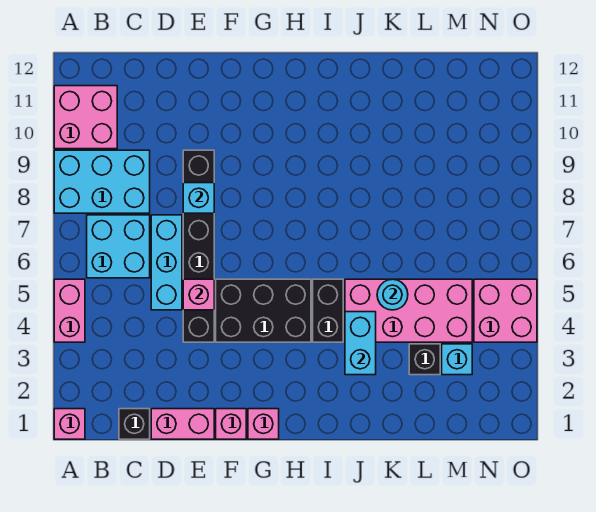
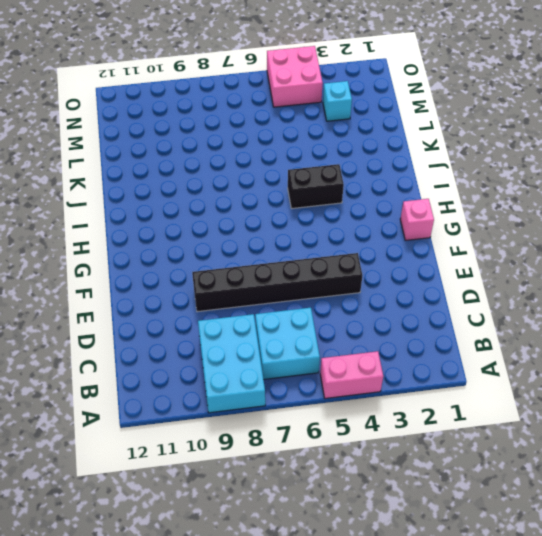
none -> pink brick A1 level 1
none -> pink brick A10:B11 level 1
none -> black brick C1 level 1

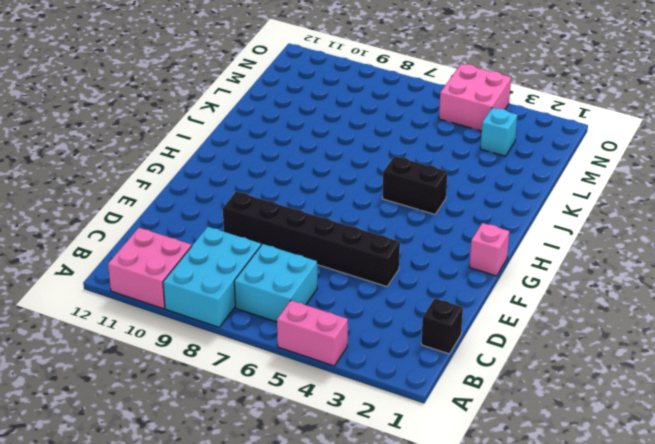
none -> pink brick A1 level 1
none -> pink brick D1:E1 level 1
none -> cyan brick D5:D7 level 1

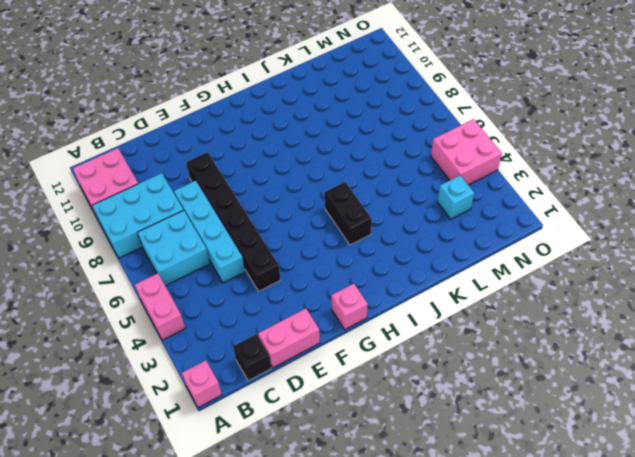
cyan brick D5:D8 level 1 -> cyan brick D5:D7 level 1
none -> pink brick F1 level 1
none -> black brick F4:H5 level 1
none -> pink brick J4:M5 level 1

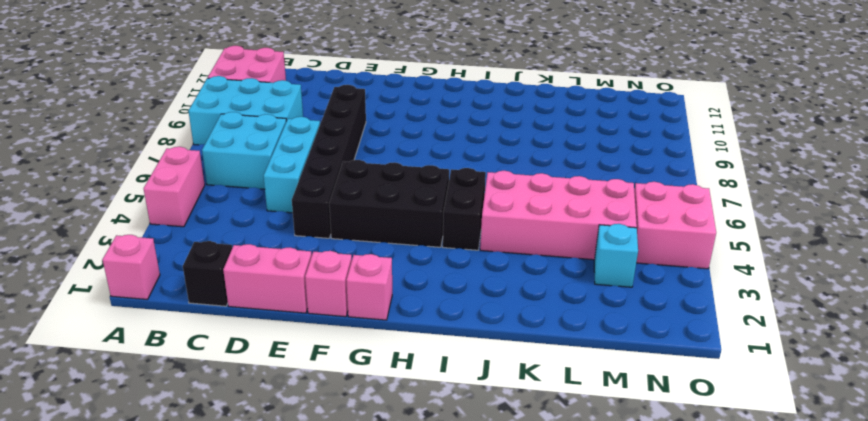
none -> black brick L3 level 1
none -> pink brick E5 level 2
none -> cyan brick E8 level 2

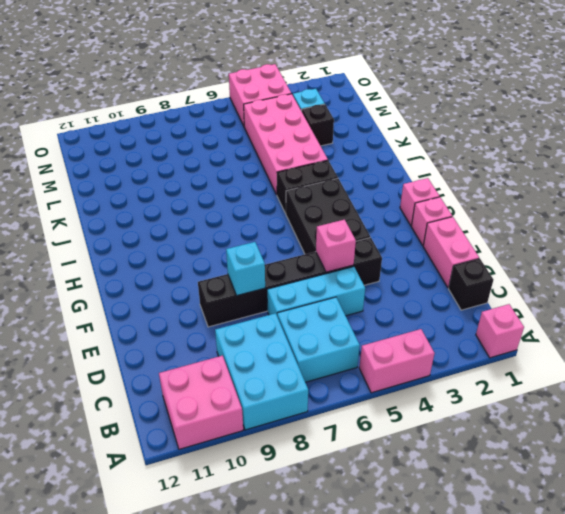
none -> cyan brick J3:J4 level 2
none -> cyan round brick K5 level 2

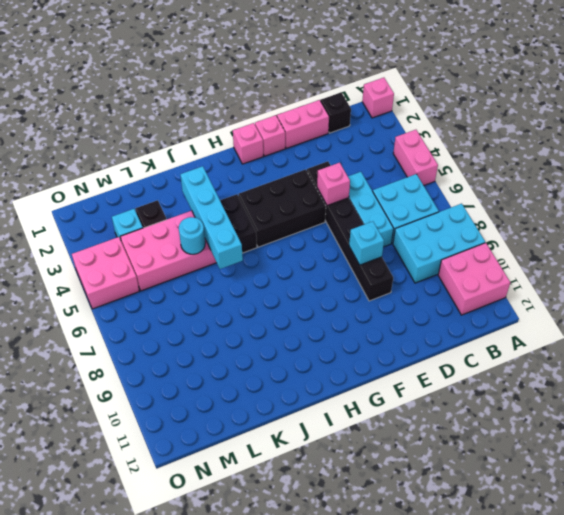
cyan brick J3:J6 level 2 -> cyan brick J3:J4 level 2

